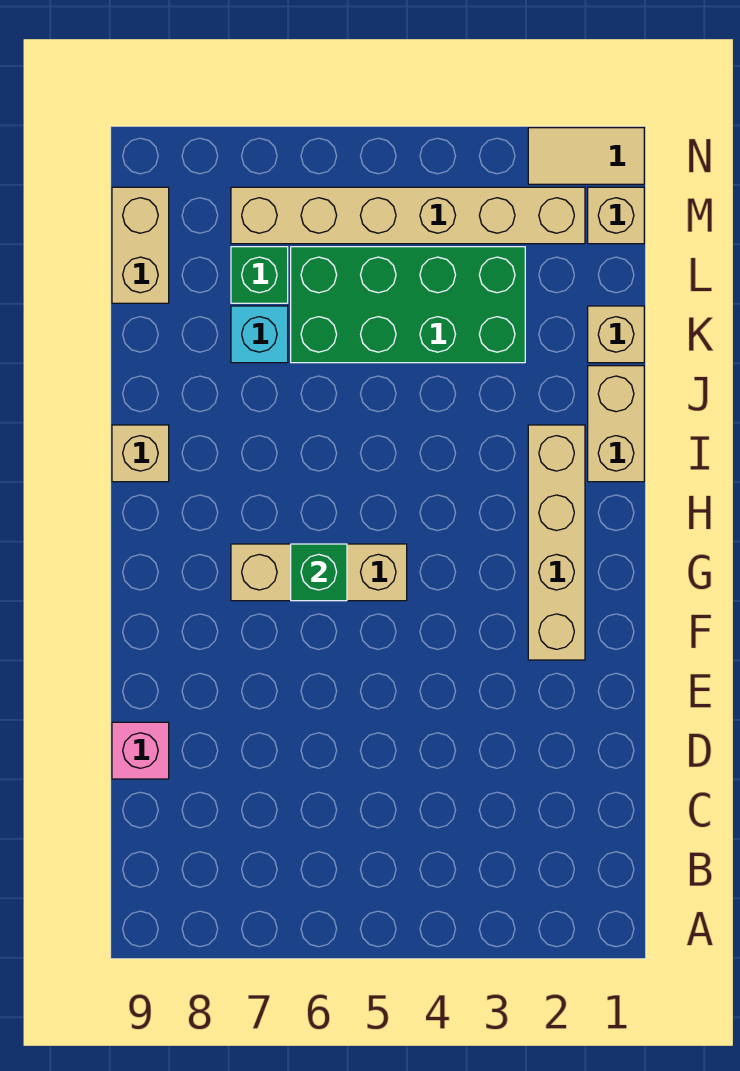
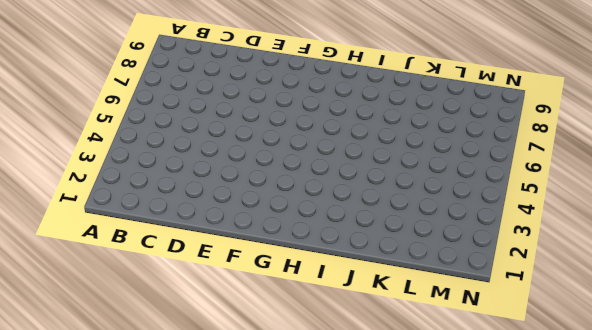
none -> pink brick D9 level 1
none -> tan brick F2:I2 level 1
none -> tan brick G5:G7 level 1

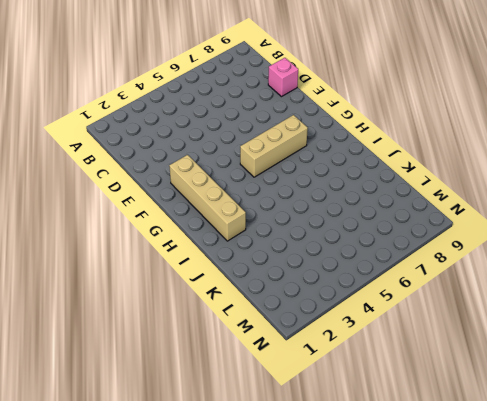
none -> tan brick I1:J1 level 1
none -> tan brick I9 level 1
none -> tan brick K1 level 1

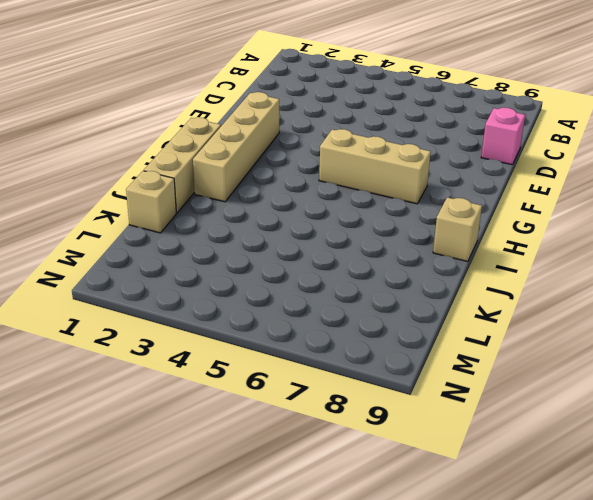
tan brick H1:J1 level 1 -> tan brick I1:J1 level 1
none -> green brick K3:L6 level 1
none -> cyan brick K7 level 1
none -> green brick L7 level 1

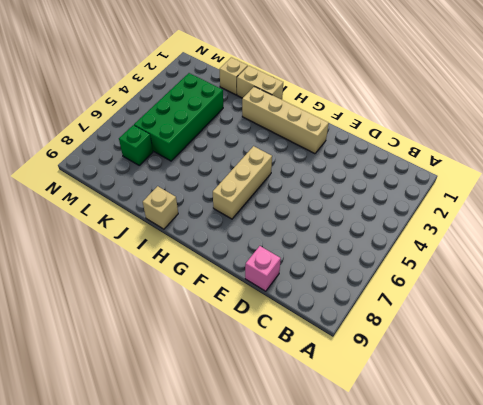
none -> cyan brick K7 level 1
none -> tan brick L9:M9 level 1
none -> tan brick M1 level 1

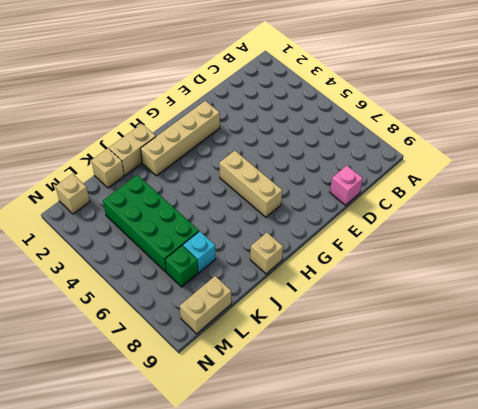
none -> tan brick M2:M7 level 1
none -> tan tile N1:N2 level 1
none -> green brick G6 level 2

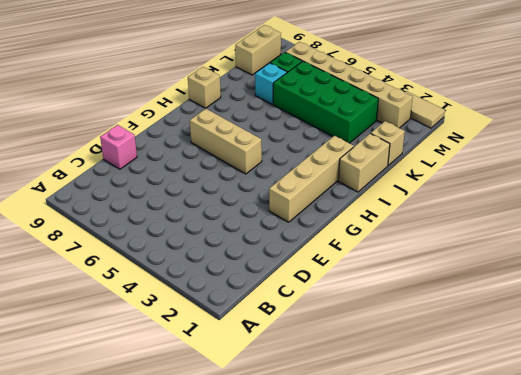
none -> tan brick M1 level 1
none -> green brick G6 level 2

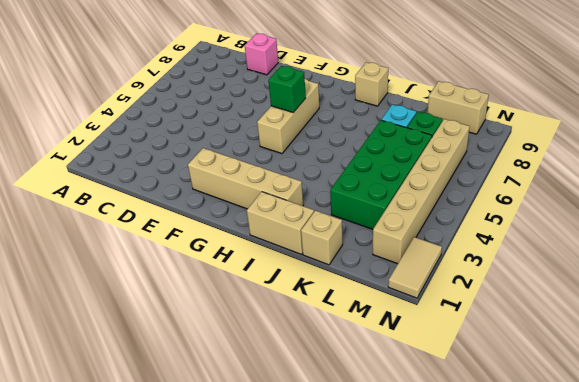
none -> tan brick M1 level 1

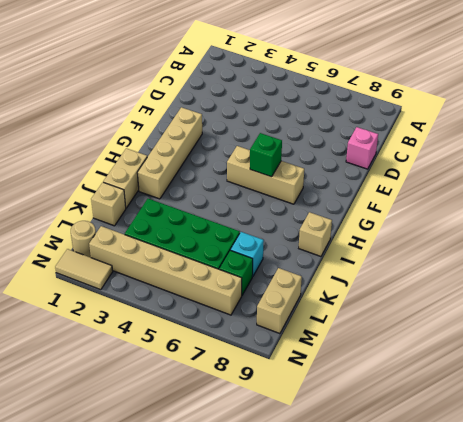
tan round brick M1 level 1 -> tan brick M1 level 1

